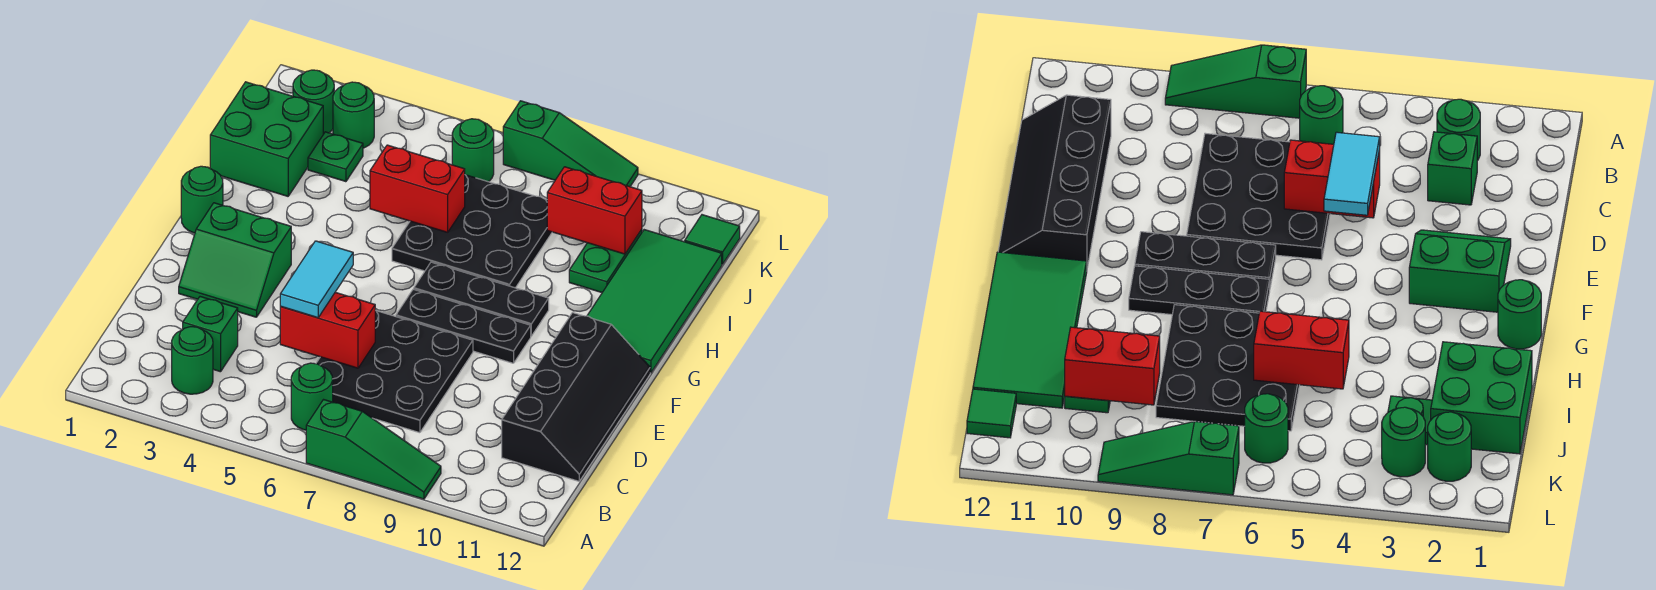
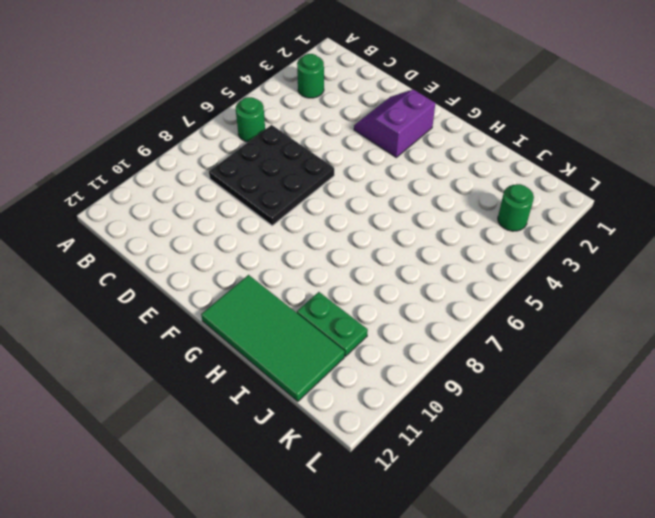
purple slope E2:F3 level 1 top F -> green slope E2:F3 level 1 top F
none -> green slope A7:A9 level 1 top 7
none -> green brick C3 level 1
none -> black slope C11:F12 level 1 top 11

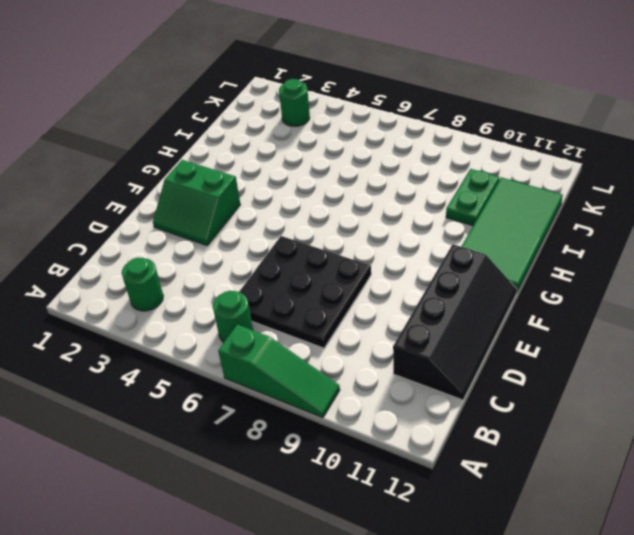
none -> green brick C3 level 1
none -> black plate F7:F9 level 1
none -> green round brick G1 level 1

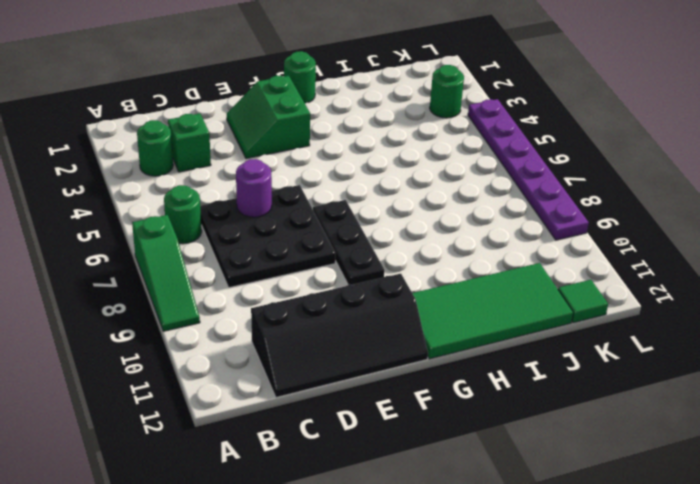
purple round brick D6 level 2 -> red brick D5:D6 level 2
purple plate L4:L9 level 1 -> green slope L7:L9 level 1 top 7
none -> black plate G7:G9 level 1
none -> black plate H6:J8 level 1
none -> green brick I1:J2 level 1

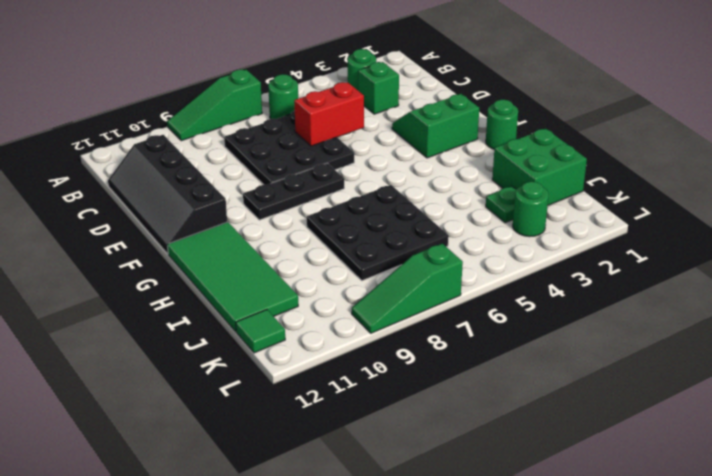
none -> black plate G7:G9 level 1
none -> green plate I10:J10 level 1
none -> green round brick K2 level 1

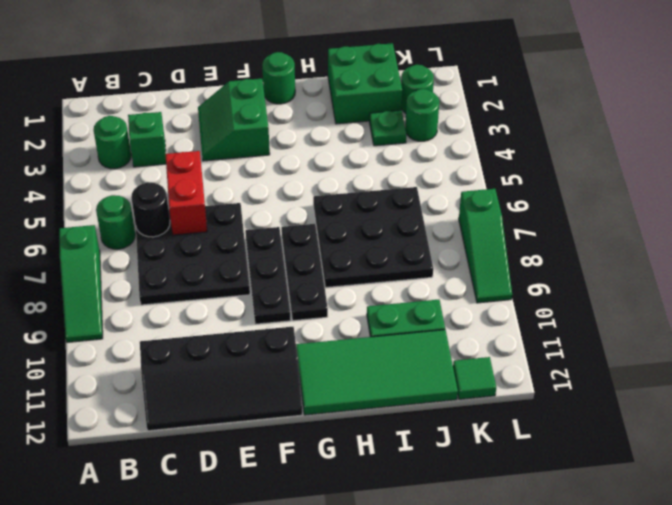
black round brick C6 level 2 -> none
none -> green round brick K6 level 1
none -> red brick I5:I6 level 2
none -> red brick J9:J10 level 2

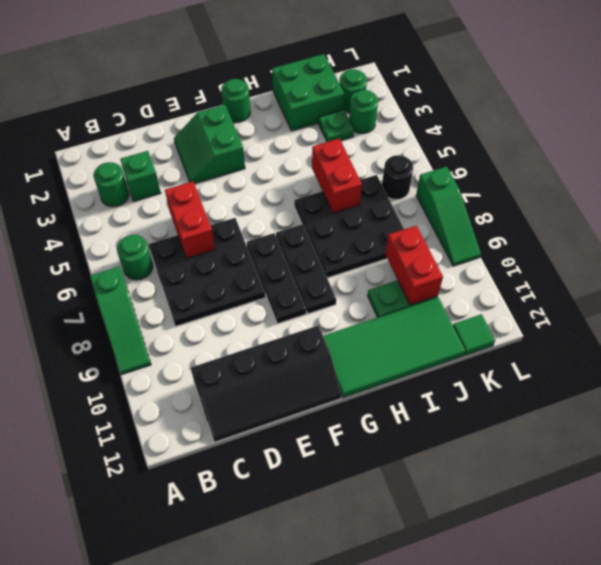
black round brick K6 level 1 -> green round brick K6 level 1
none -> cyan tile D5:E5 level 3

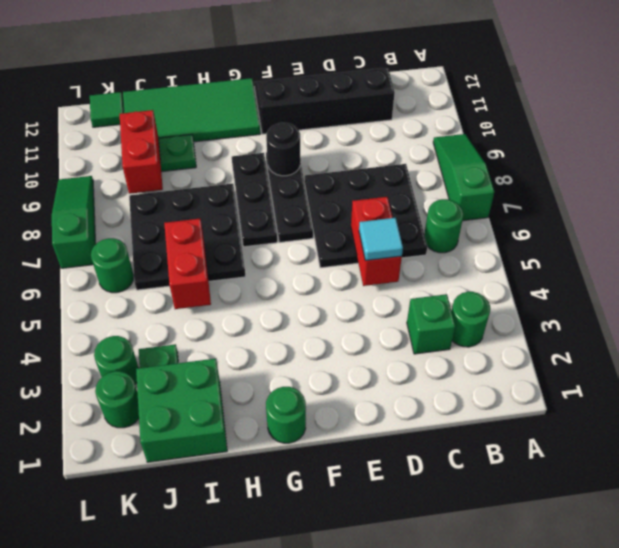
cyan tile D5 level 3 -> cyan tile D5:E5 level 3
black round brick F9 level 2 -> none
none -> green slope E2:F3 level 1 top F

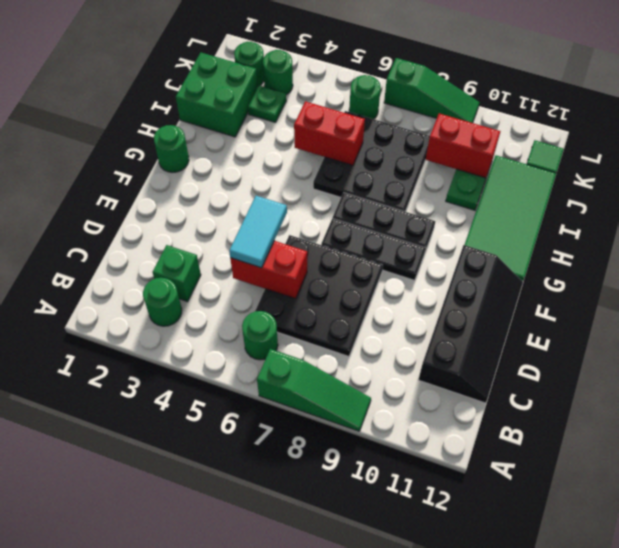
none -> green slope E2:F3 level 1 top F

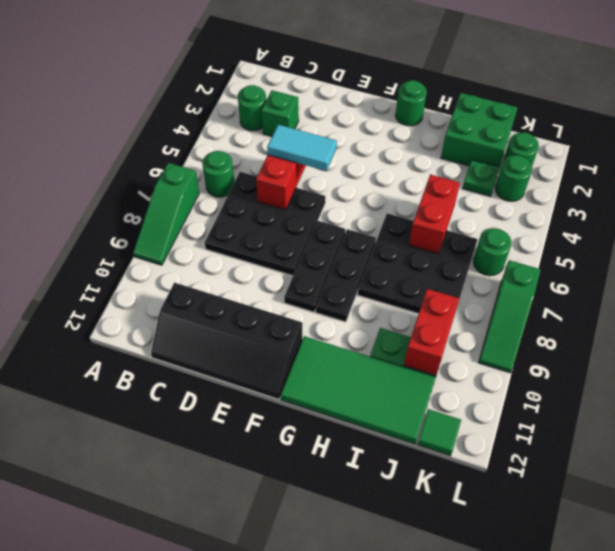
none -> green slope E2:F3 level 1 top F

